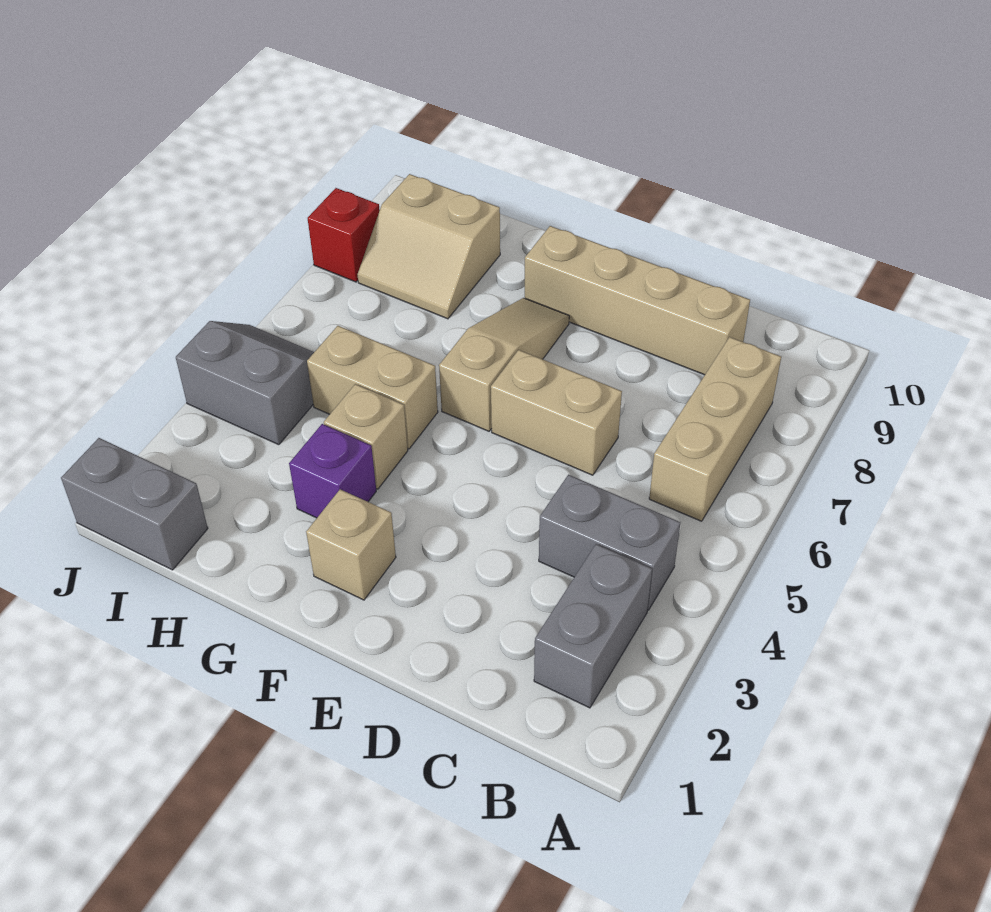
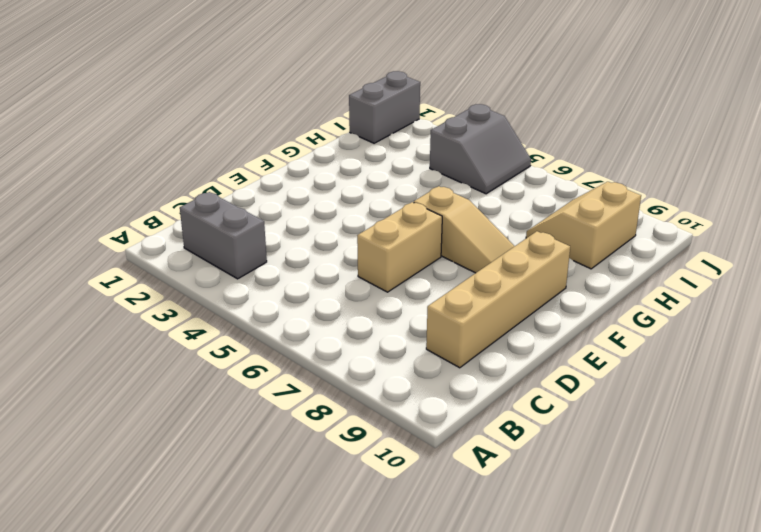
none -> grey brick B4:C4 level 1
none -> tan brick B6:B8 level 1
none -> tan brick F2 level 1

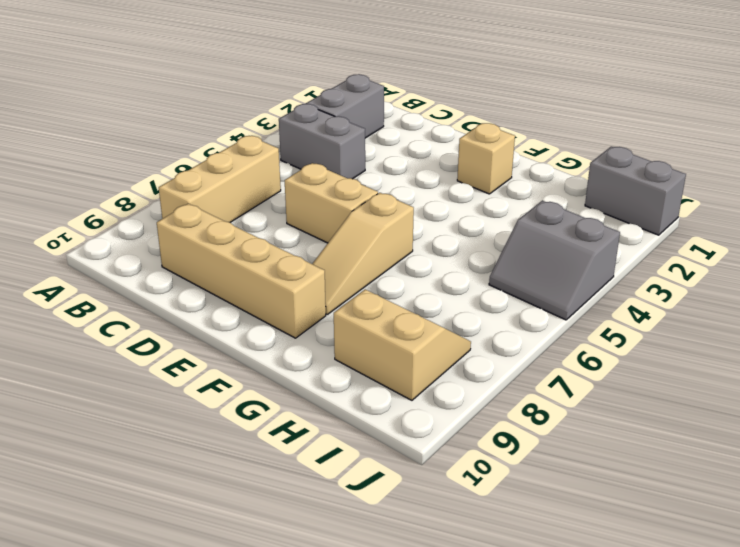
none -> purple brick G3 level 1
none -> tan brick G4 level 1
none -> tan brick G5:H5 level 1

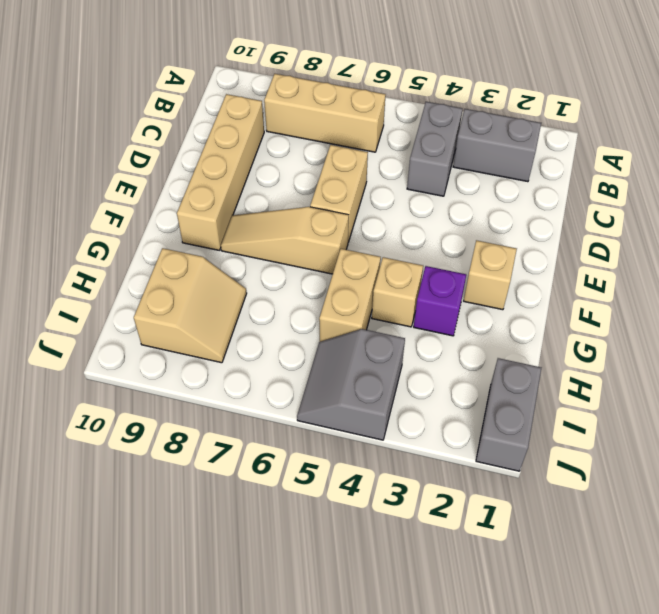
none -> red brick J8 level 1

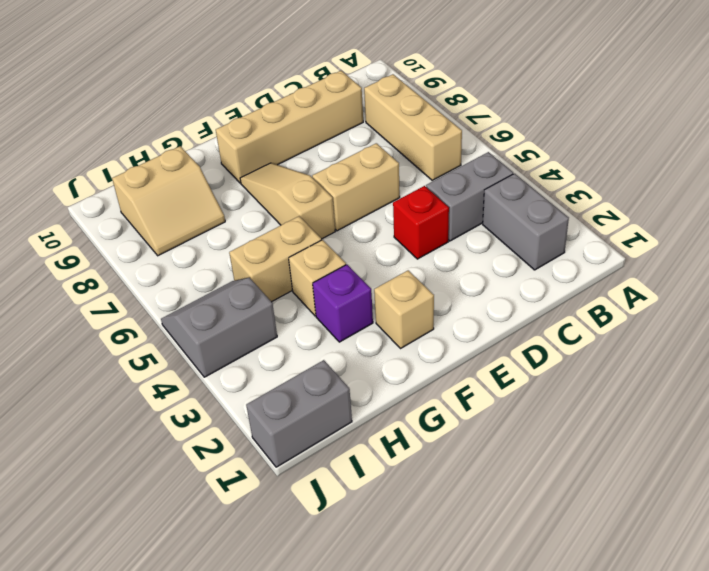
red brick D4 level 1 -> red brick J8 level 1

